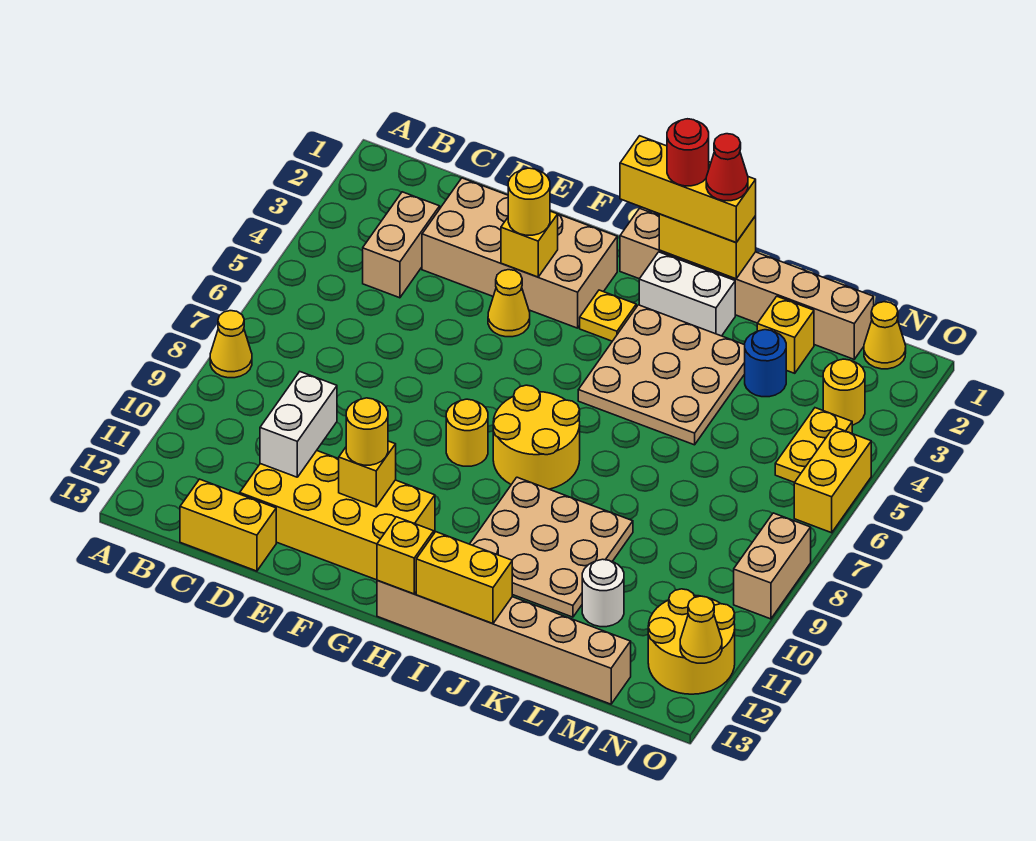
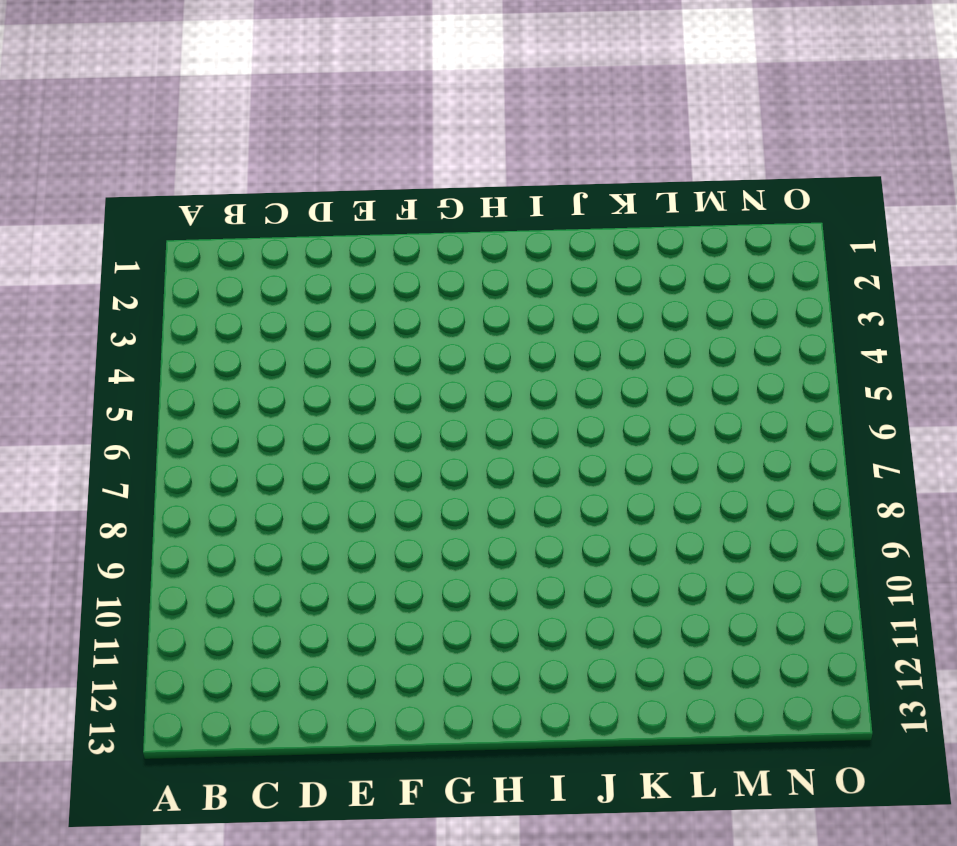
none -> yellow cone A8 level 1
none -> tan brick C3:C4 level 1
none -> yellow brick C13:D13 level 1
none -> tan brick D2:G3 level 1

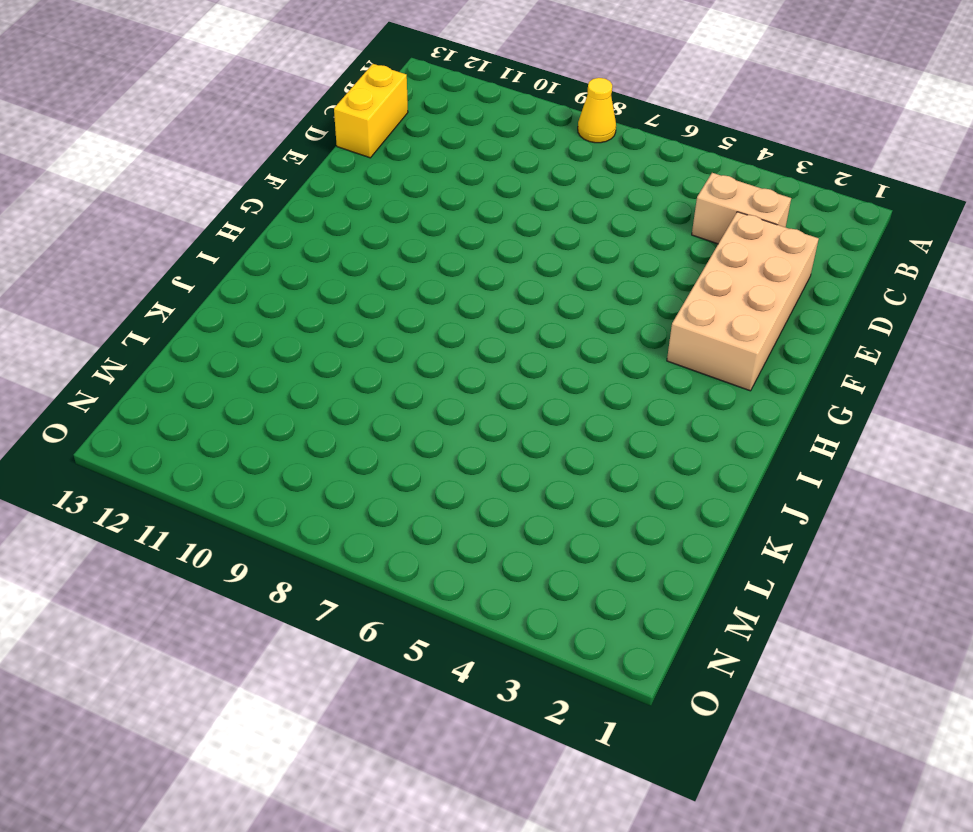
none -> yellow brick D11:G12 level 1
none -> yellow cone F4 level 1
none -> yellow round brick G8 level 1
none -> tan brick H1:M1 level 1

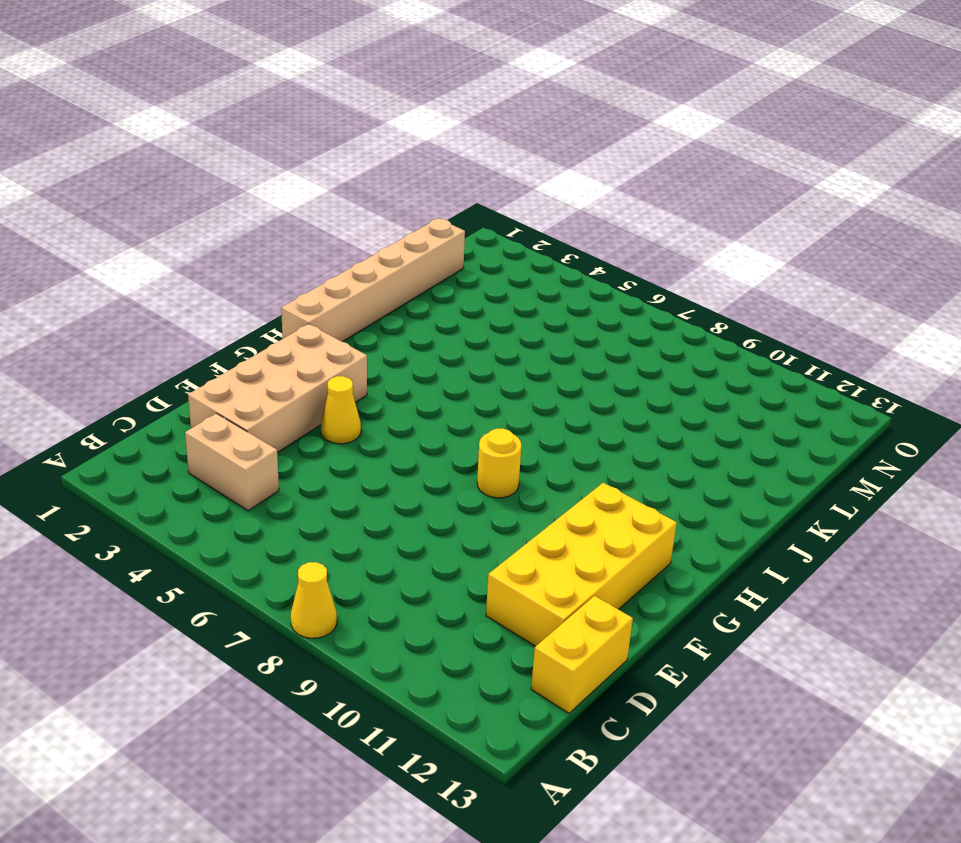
none -> yellow plate H3 level 1
none -> yellow round brick H7:I8 level 1
none -> tan brick H13:M13 level 1
none -> white brick I2:J2 level 1

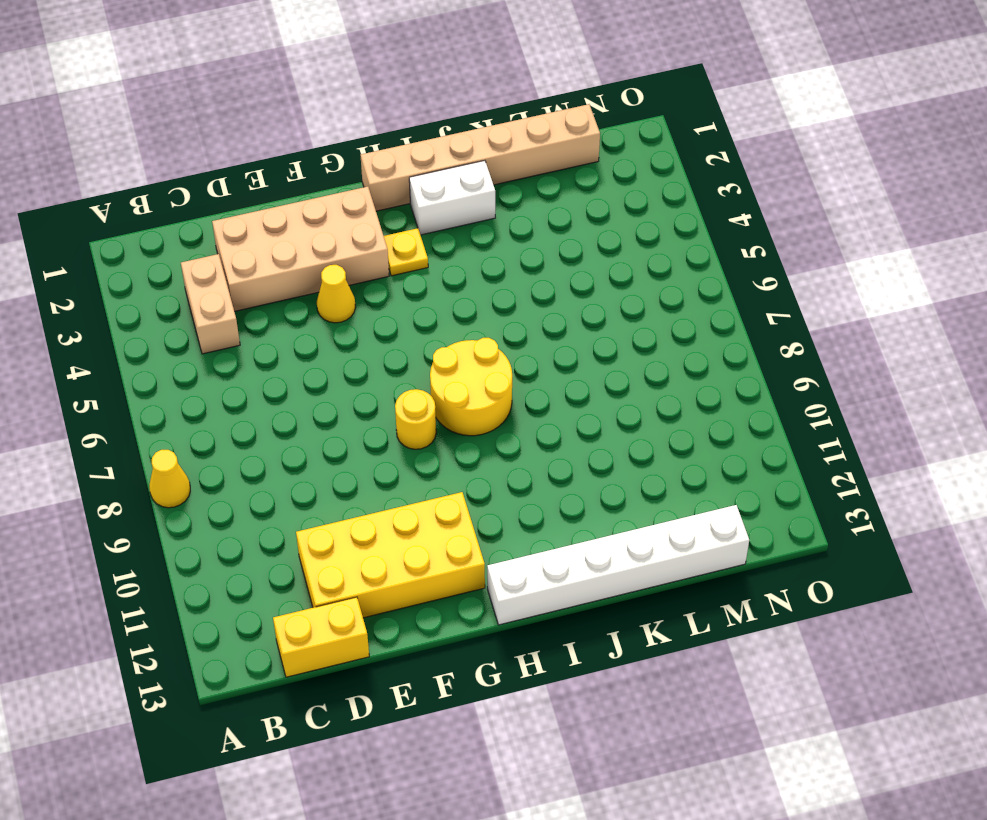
white brick H13:M13 level 1 -> tan brick H13:M13 level 1
none -> tan plate I3:K5 level 1
none -> tan plate I9:K11 level 1
none -> yellow brick L2 level 1
none -> blue round brick L3 level 1

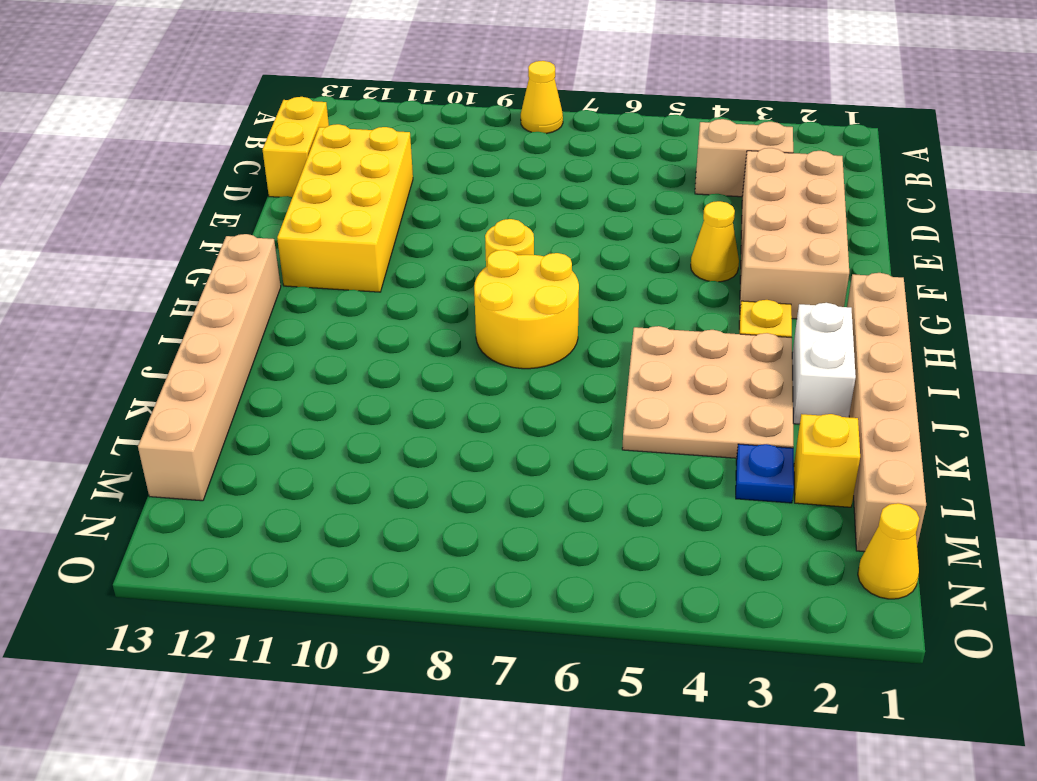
blue plate L3 level 1 -> blue round brick L3 level 1
none -> tan plate I9:K11 level 1
none -> white round brick L11 level 1
none -> yellow round brick N3 level 1
none -> yellow plate N4:N5 level 1

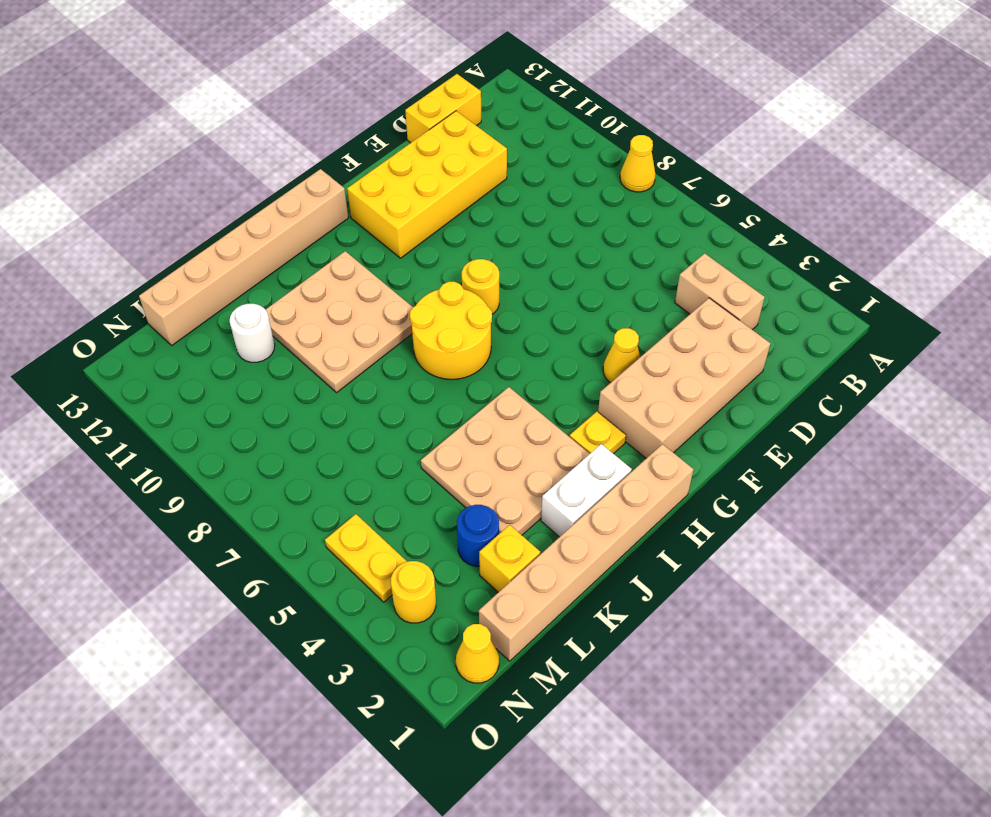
none -> yellow round brick N11:O12 level 1
none -> yellow brick O5:O6 level 1
none -> tan brick O8:O9 level 1
none -> white brick D10:D11 level 2

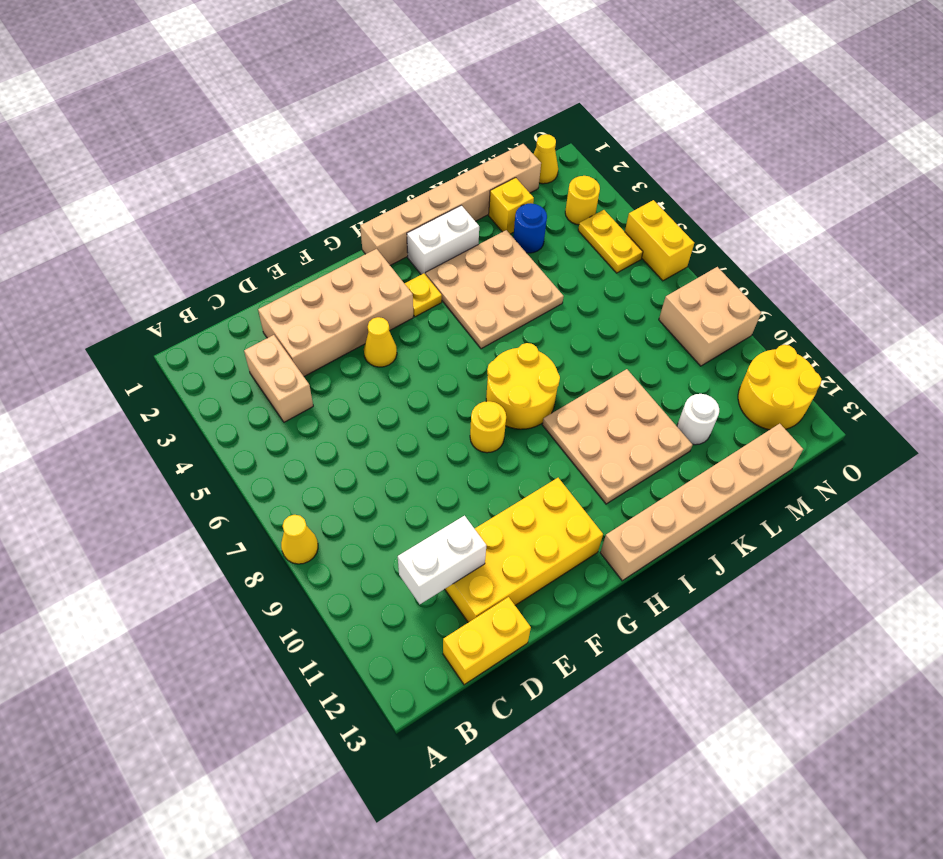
white brick C11:D11 level 2 -> white brick D10:D11 level 2
tan brick N8:O9 level 1 -> tan brick O8:O9 level 1
none -> yellow brick F3 level 2
none -> yellow brick F11 level 2
none -> yellow brick H13 level 2
none -> yellow brick I1:J1 level 2

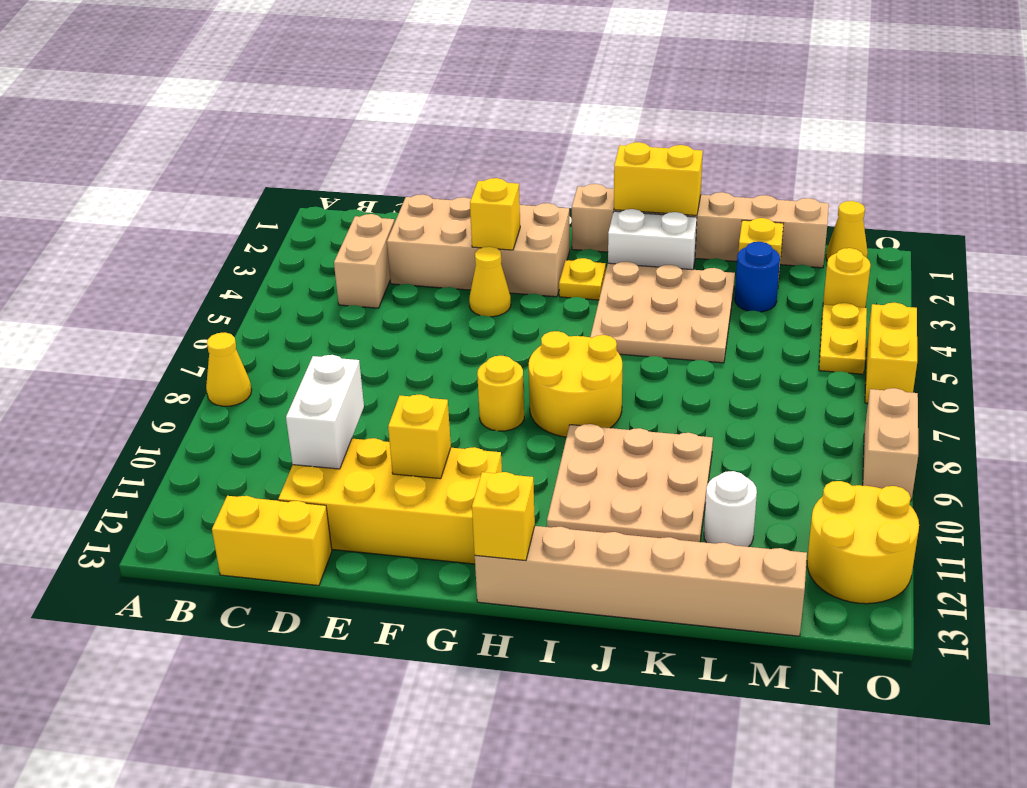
none -> yellow brick I13:J13 level 2
none -> yellow cone O12 level 2
none -> yellow round brick F3 level 3
none -> yellow round brick F11 level 3

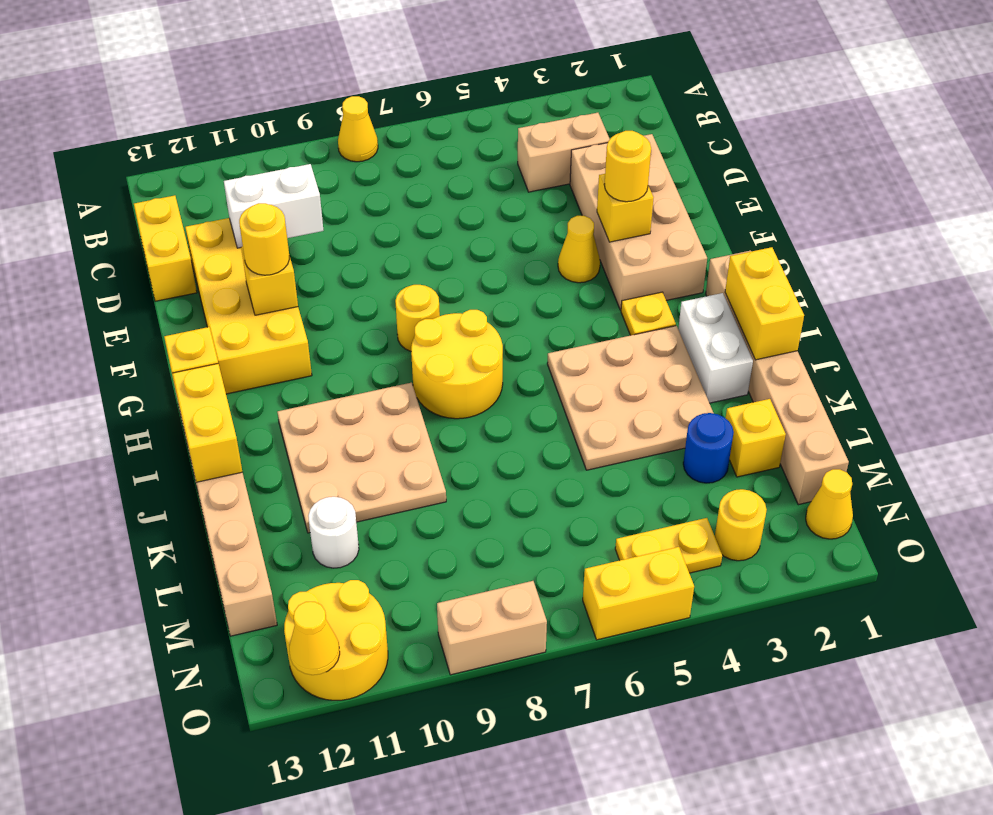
none -> yellow brick H1:J1 level 3
none -> red round brick I1 level 4
none -> red cone J1 level 4

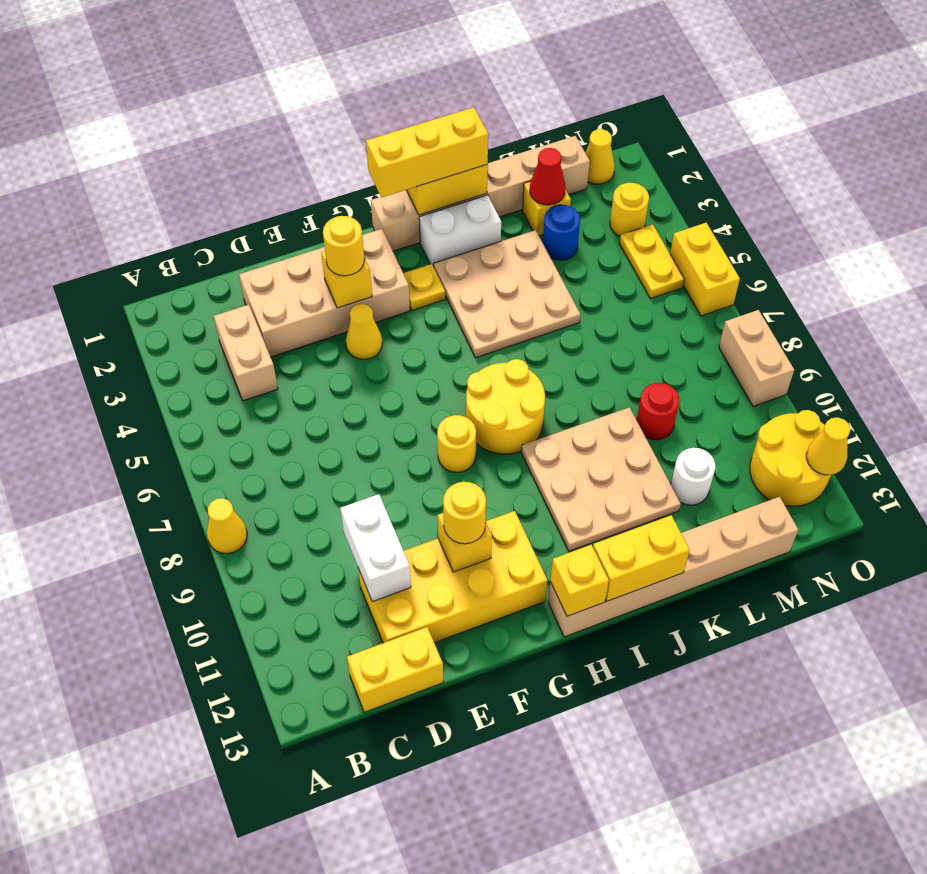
red cone L2 level 2 -> red cone J1 level 4
red round brick L9 level 1 -> red round brick I1 level 4

